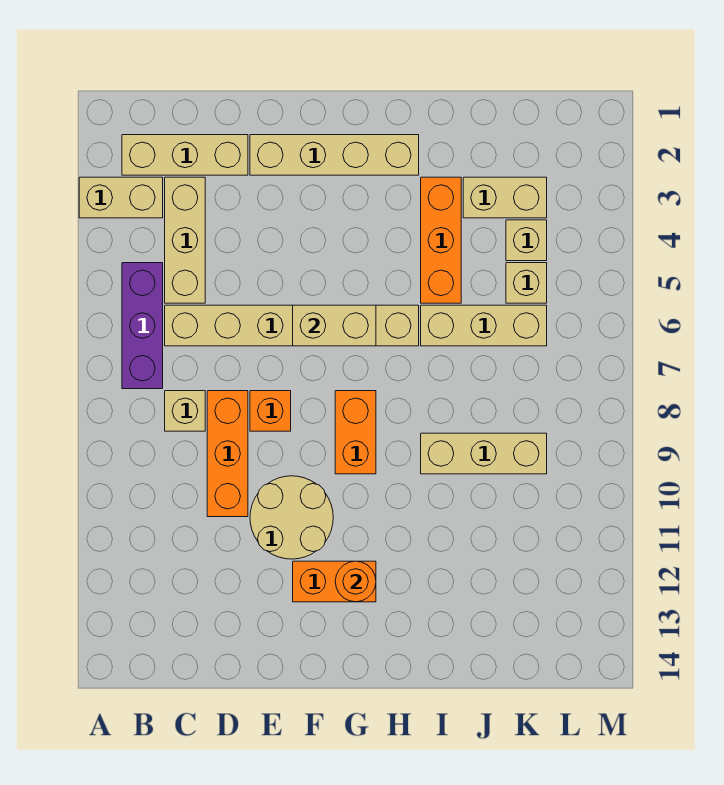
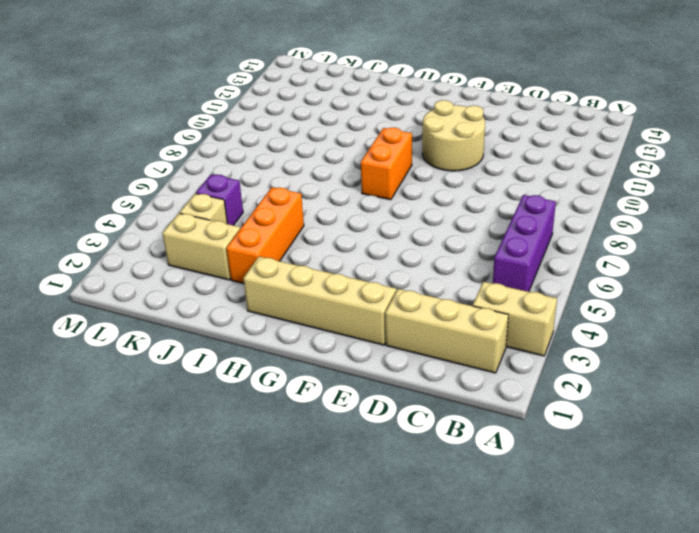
purple brick K5 level 1 -> tan brick K5 level 1
none -> tan brick C3:C5 level 1
none -> tan brick C6:H6 level 1
none -> tan brick C8 level 1

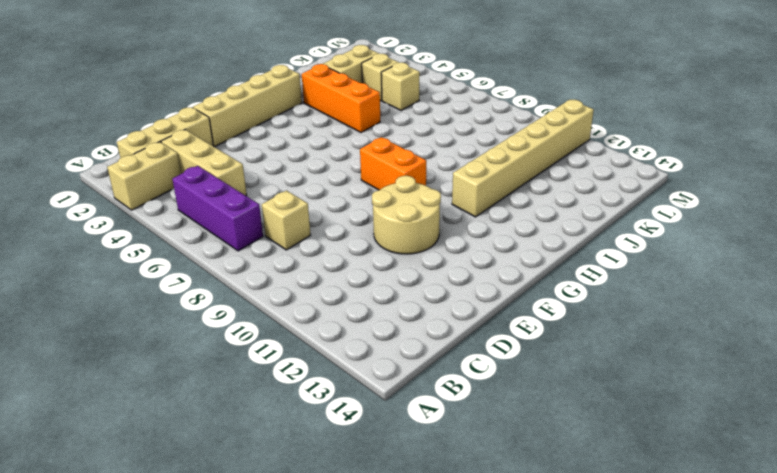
tan brick H11:M11 level 1 -> tan brick C6:H6 level 1
none -> orange brick D8:D10 level 1
none -> orange brick E8 level 1
none -> orange brick F12:G12 level 1

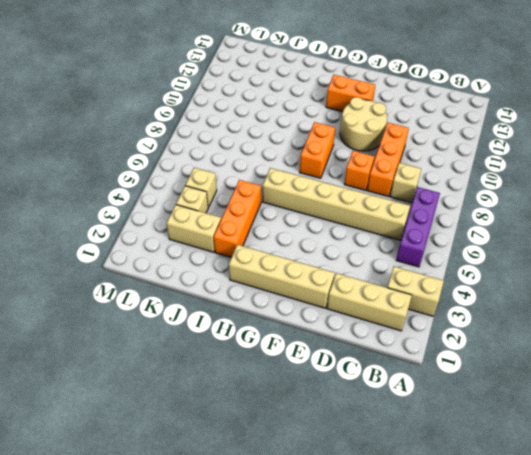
none -> tan brick C3:C5 level 1
none -> tan brick I6:K6 level 1
none -> tan brick I9:K9 level 1

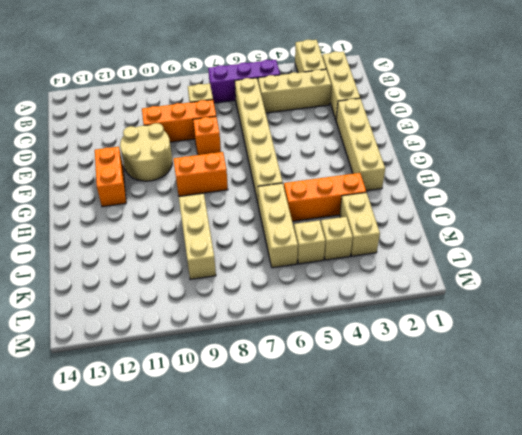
none -> tan brick F6:G6 level 2
none -> orange round brick G12 level 2

